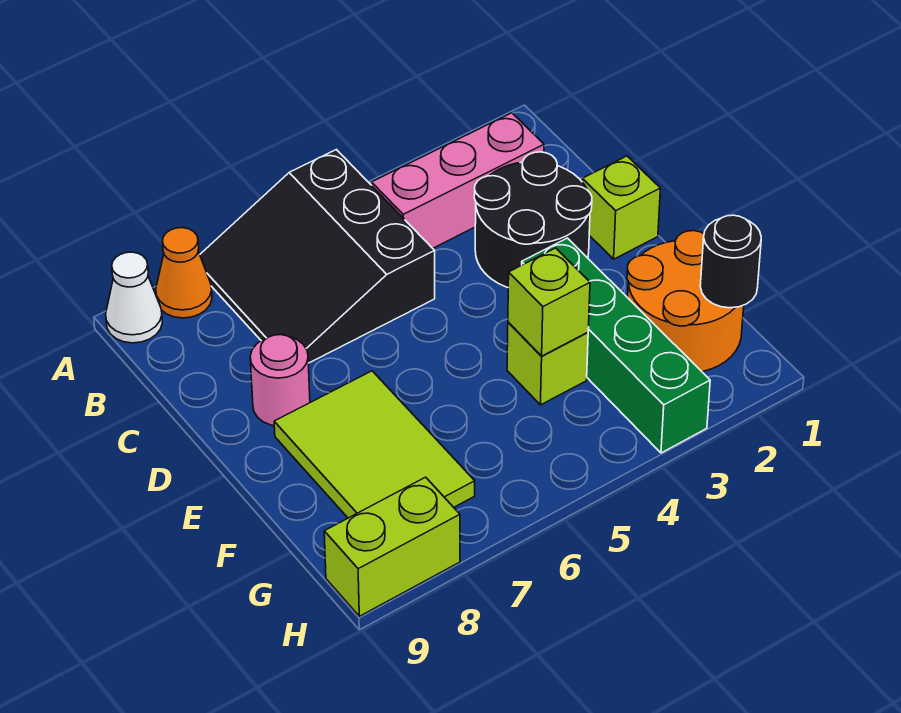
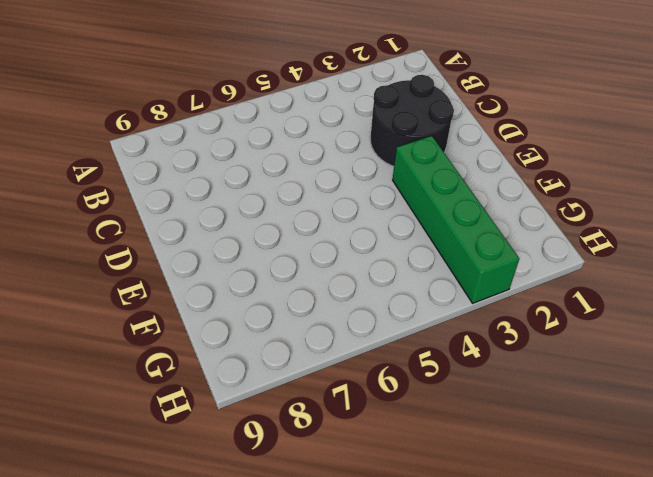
none -> black slope A5:C7 level 1 top 5
none -> orange cone A8 level 1
none -> white cone A9 level 1

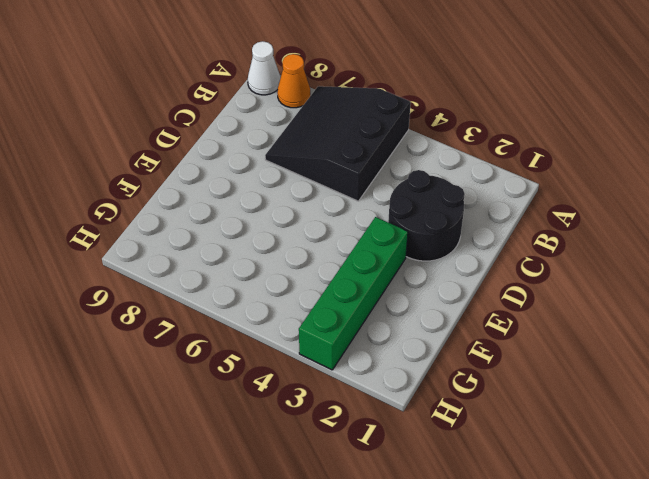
none -> pink brick B2:B4 level 1
none -> lime brick D1 level 1
none -> pink round brick D8 level 1

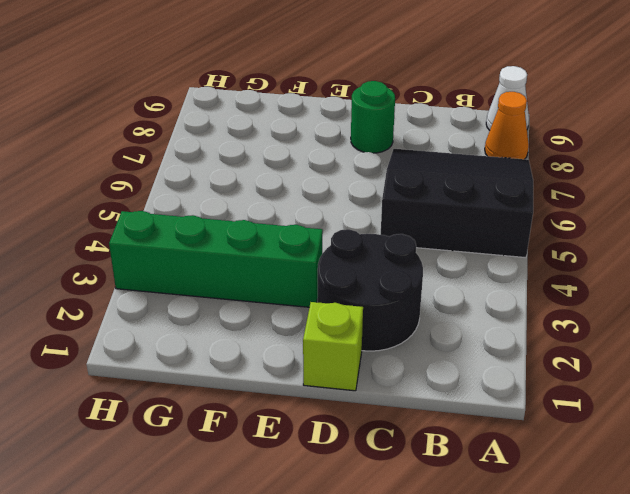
green round brick D8 level 1 -> pink round brick D8 level 1
none -> pink brick B2:B4 level 1
none -> lime tile E7:G8 level 1
none -> orange round brick F1:G2 level 1

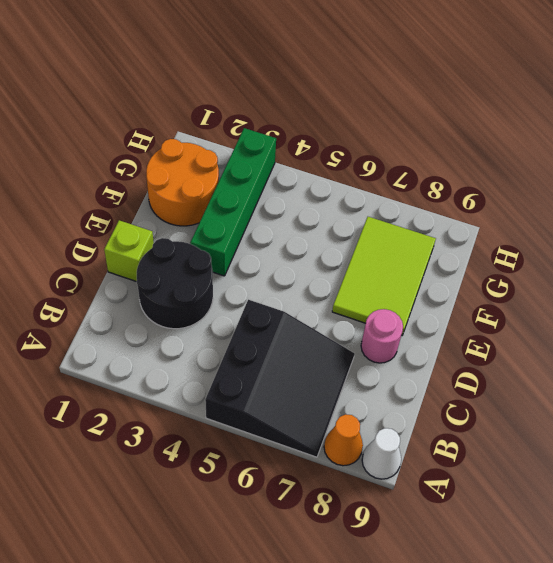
none -> pink brick B2:B4 level 1
none -> lime brick F4 level 1
none -> lime brick H8:H9 level 1

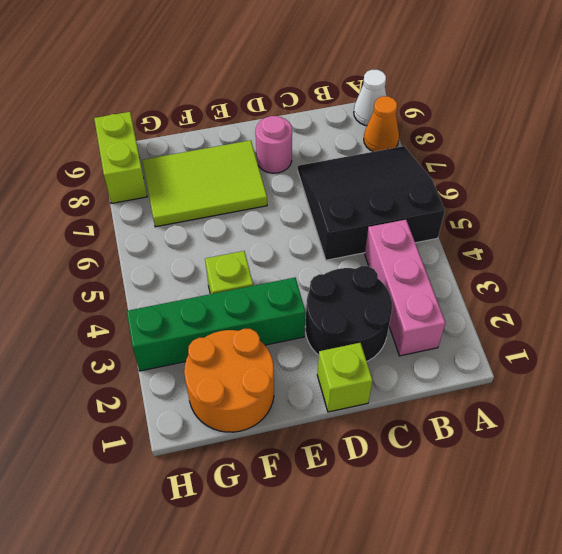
none -> lime brick F4 level 2
none -> black round brick G1 level 2

